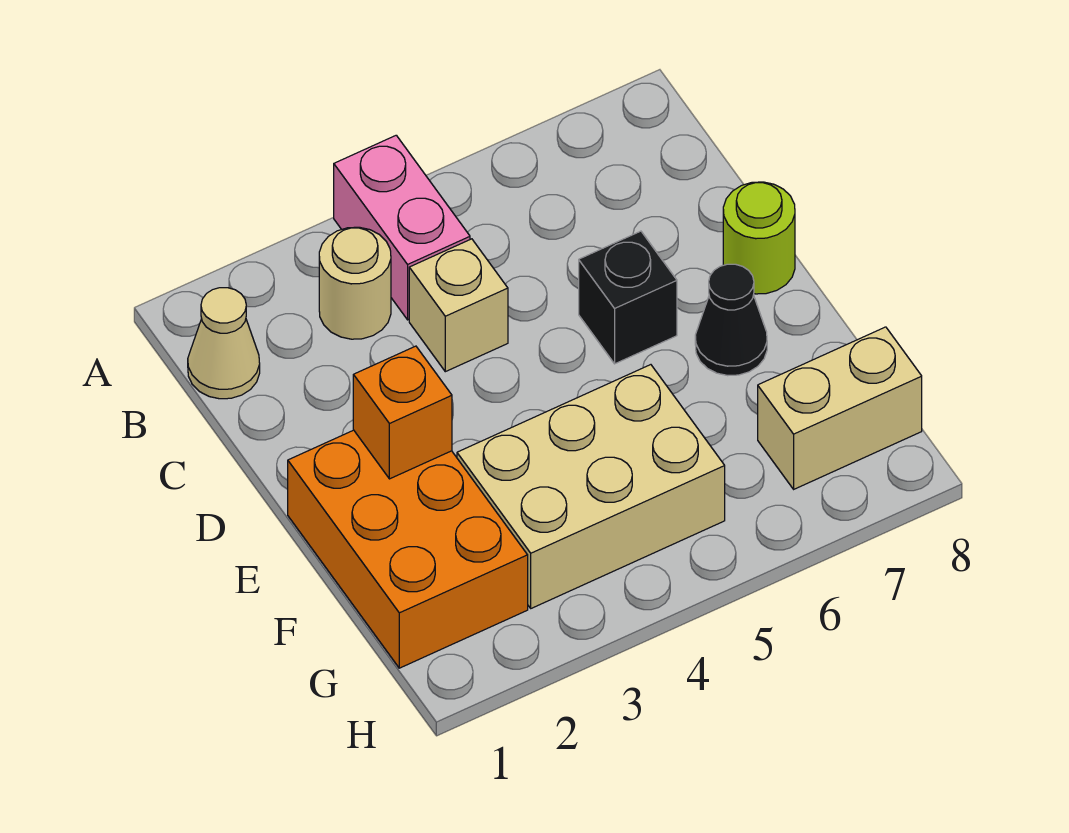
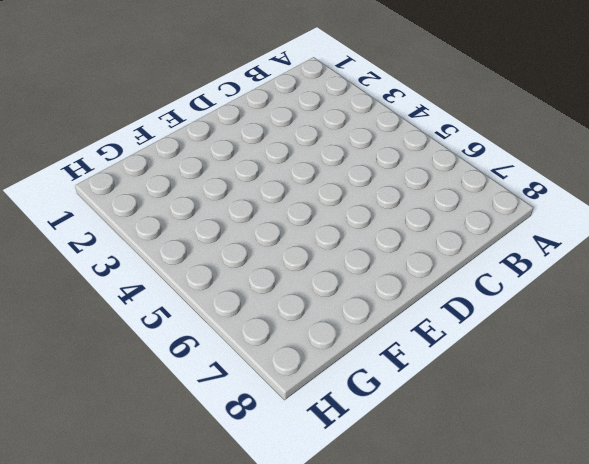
none -> pink brick A4:B4 level 1
none -> tan cone B1 level 1

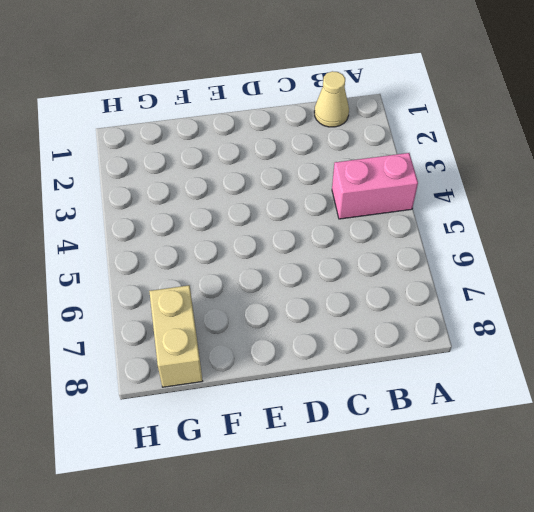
none -> tan round brick B3 level 1
none -> tan brick C4 level 1

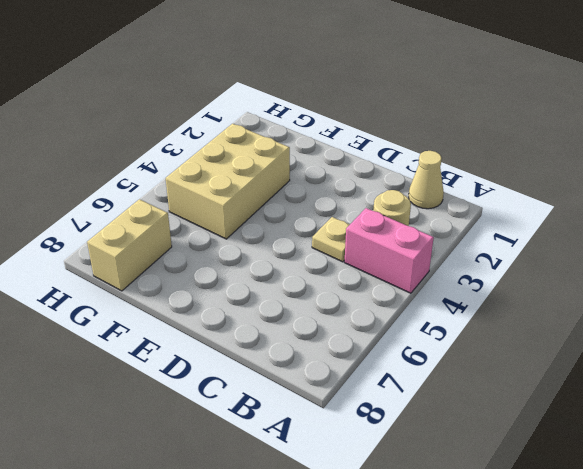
tan plate C4 level 1 -> tan brick C4 level 1
none -> black brick D6 level 1
none -> lime round brick D8 level 1

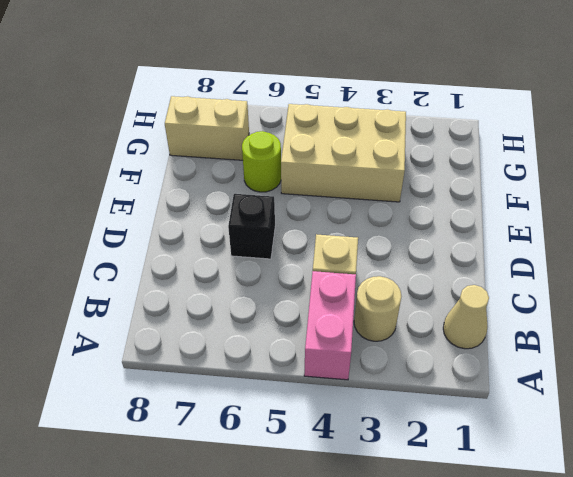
lime round brick F6 level 1 -> lime round brick D8 level 1
none -> orange brick E1:G2 level 1
none -> black cone E7 level 1

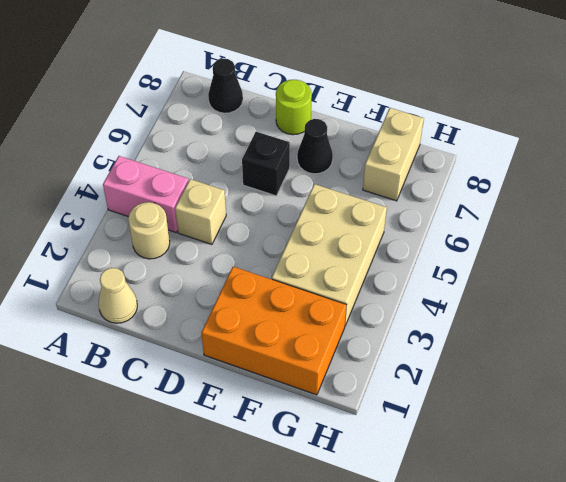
black cone B8 level 1 -> none
none -> orange brick E2 level 2

